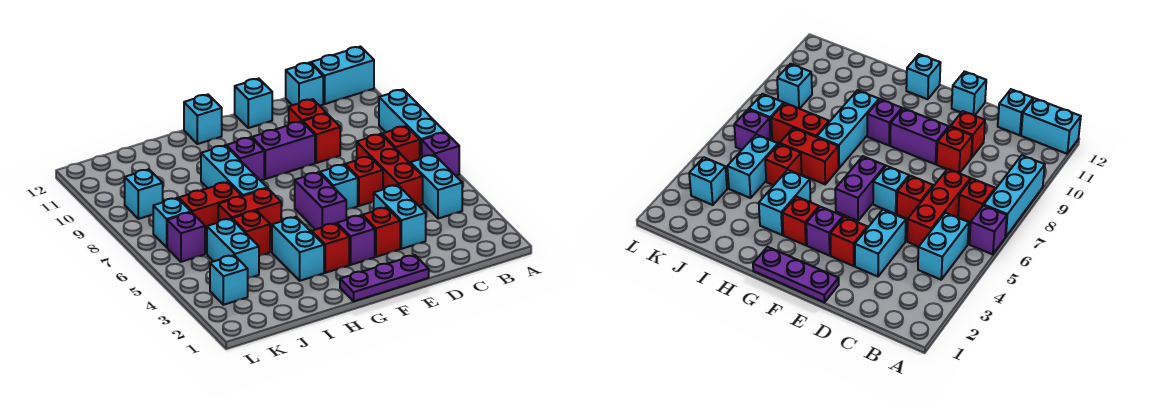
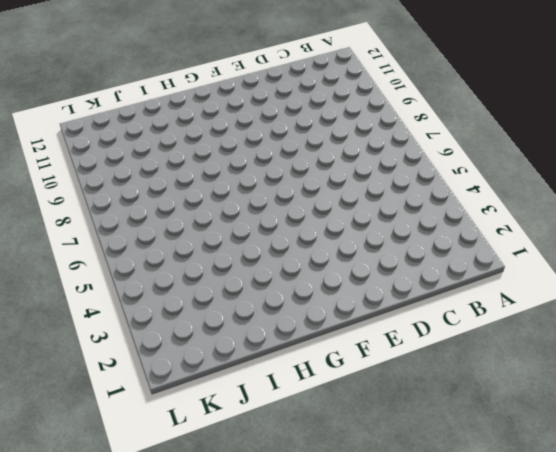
none -> purple brick A6 level 1
none -> cyan brick A7:A9 level 1
none -> cyan brick A12:B12 level 1
none -> cyan brick B4:B5 level 1

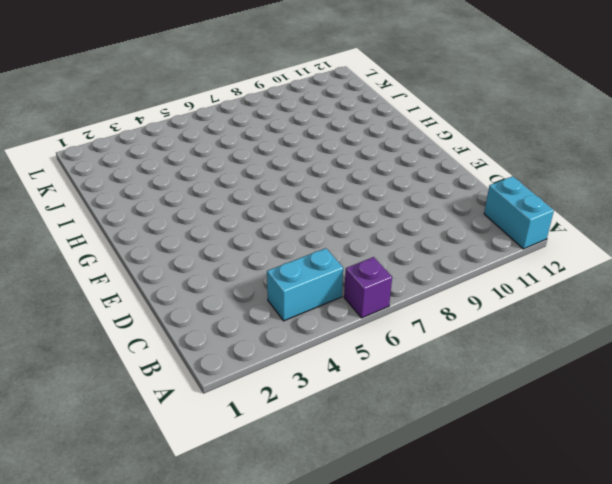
none -> cyan brick A7:A9 level 1
none -> red brick B7 level 1
none -> red brick C5:C7 level 1
none -> cyan brick C12 level 1

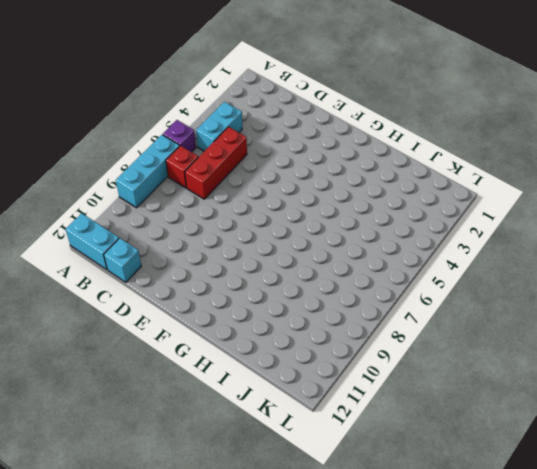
none -> cyan brick D3:D4 level 1
none -> red brick D6 level 1
none -> red brick D9 level 1
none -> red brick D10 level 1

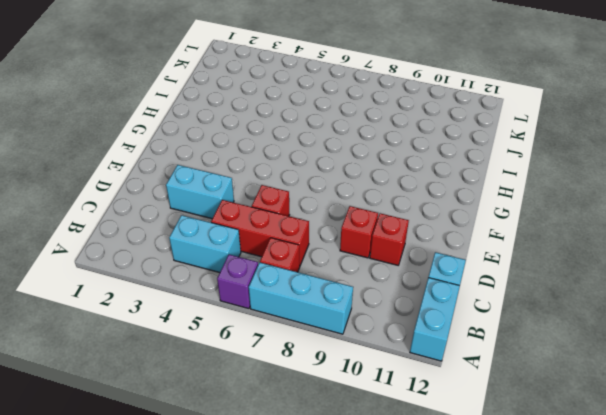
none -> purple plate E1:G1 level 1
none -> red brick E3 level 1
none -> cyan brick E6 level 1
none -> purple brick E9:F9 level 1

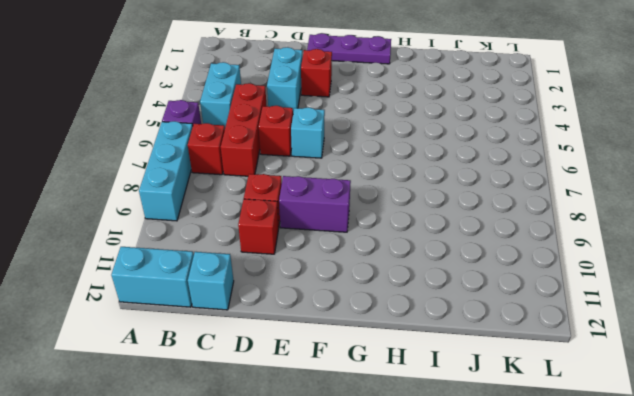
none -> cyan brick E12 level 1
none -> purple brick F3 level 1
none -> purple brick F5:F6 level 1
none -> red brick G3 level 1

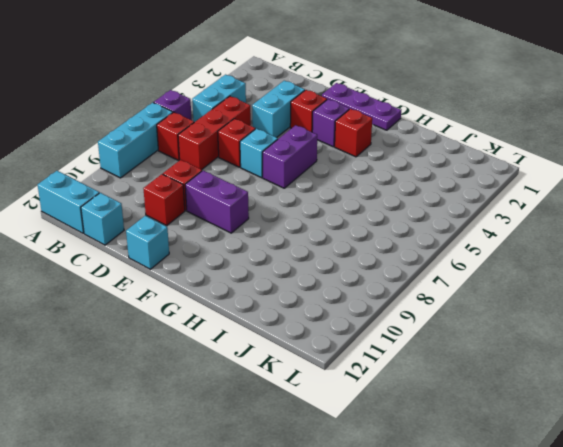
none -> purple brick G9 level 1
none -> cyan brick G12 level 1
none -> cyan brick H3:H4 level 1
none -> red brick H6:I6 level 1

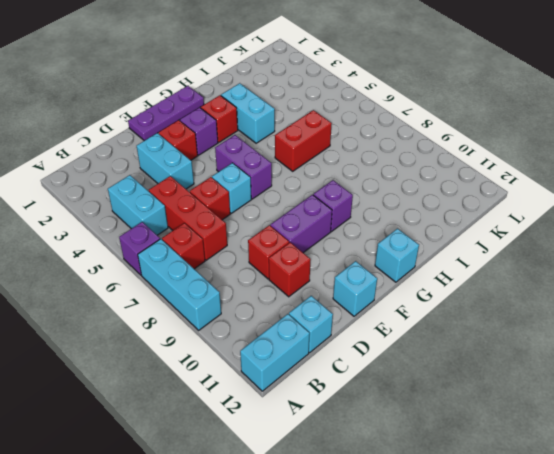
none -> cyan brick H7:H9 level 1
none -> red brick I5 level 1
none -> red brick I7:J7 level 1
none -> cyan brick J4:J5 level 1

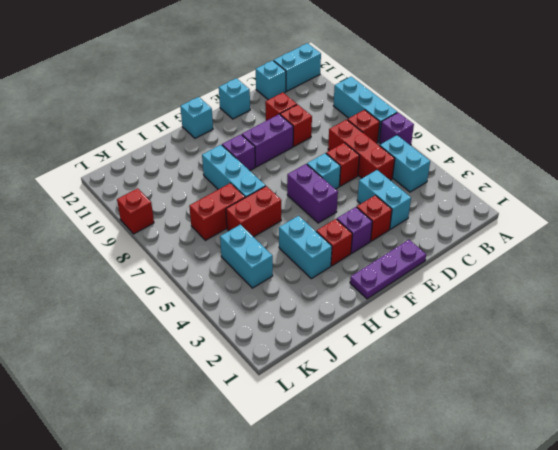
red brick L9 level 1 -> red brick I5 level 1
none -> cyan brick K3 level 1
none -> purple brick K6 level 1
none -> cyan brick K7 level 1
none -> cyan brick K9 level 1

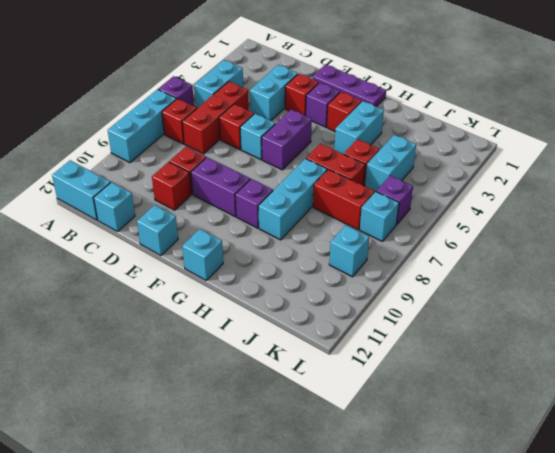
none -> cyan brick K3 level 1

